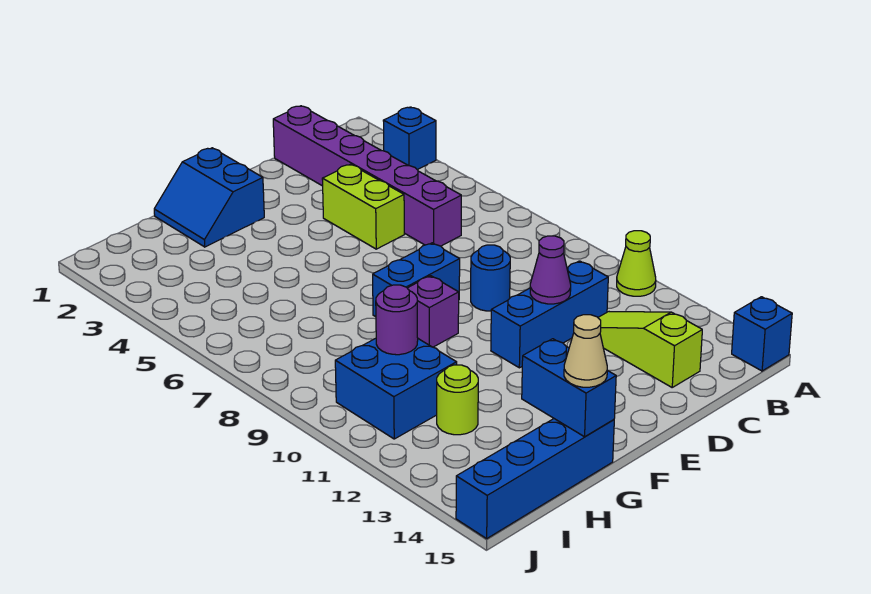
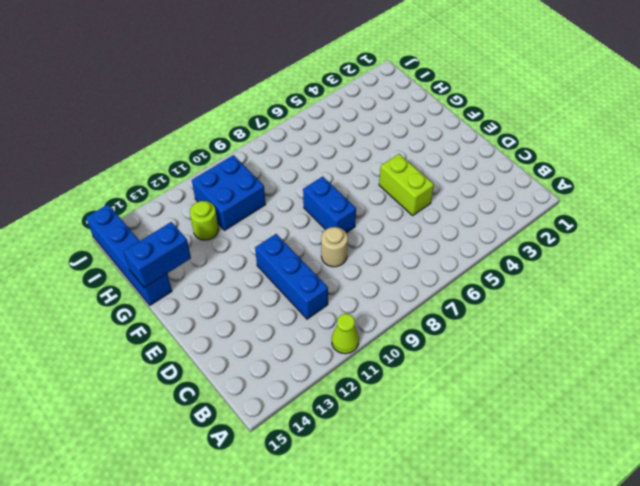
lime brick D5:E5 level 1 -> lime brick D4:D5 level 1
tan round brick D9 level 1 -> blue round brick D9 level 1
none -> blue brick A3 level 1
none -> blue brick A15 level 1
none -> purple brick C1:C6 level 1

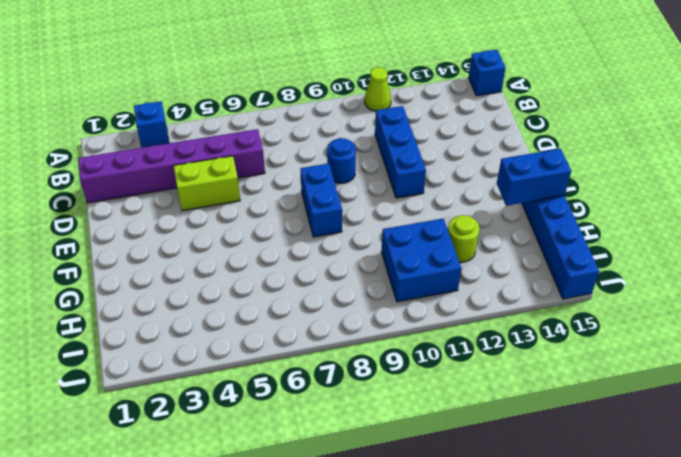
none -> lime slope C12:C14 level 1 top 14
none -> blue slope F1:G2 level 1 top F
none -> purple brick F9 level 1

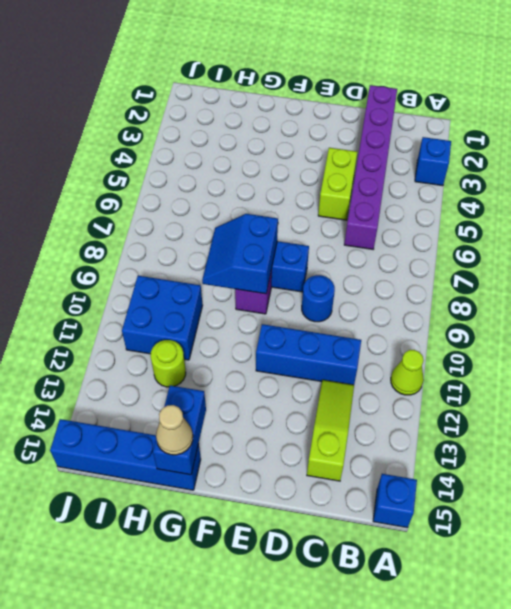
blue slope F8:G9 level 2 top F -> blue slope F1:G2 level 1 top F
none -> purple cone D11 level 2
none -> purple round brick H10 level 2

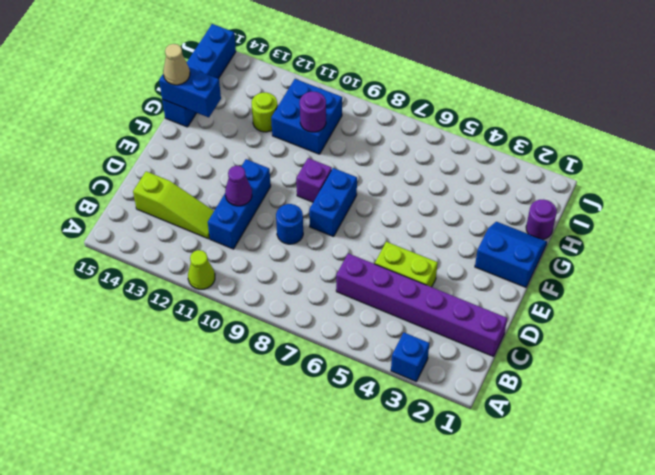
purple round brick H1 level 1 -> none
none -> blue brick A15 level 1

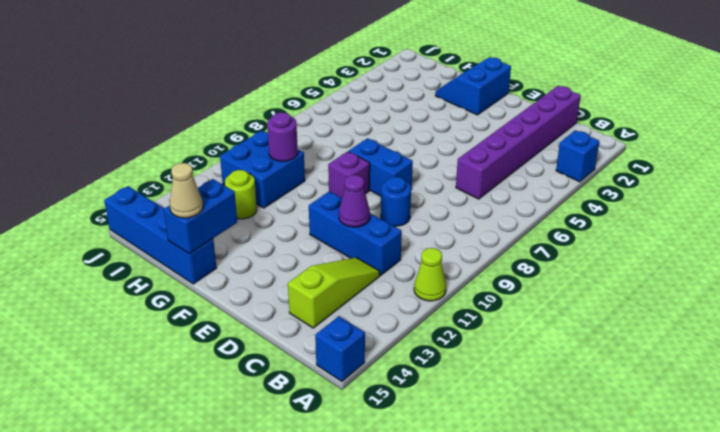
none -> lime brick D4:D5 level 1

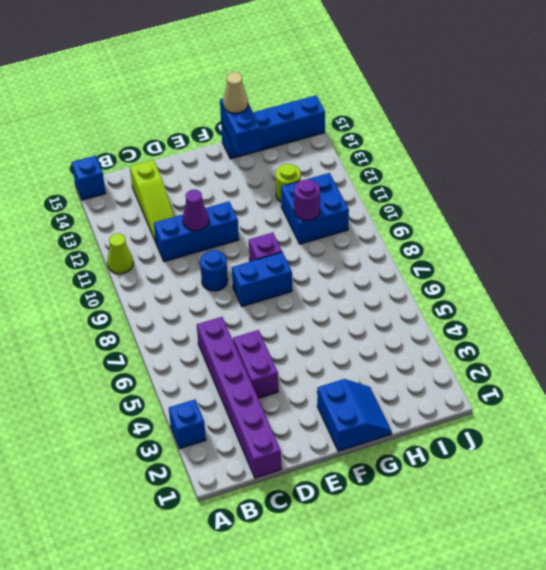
purple brick D4:D5 level 1 -> lime brick D4:D5 level 1

